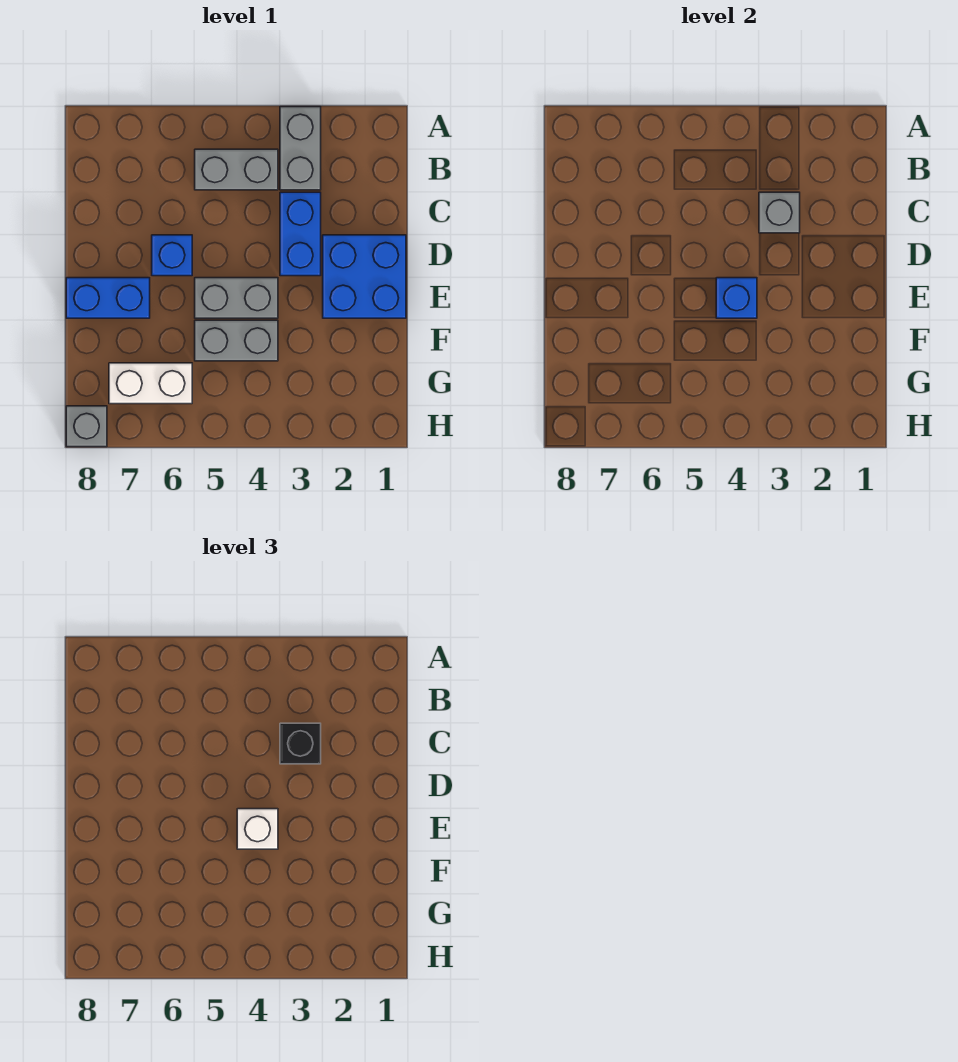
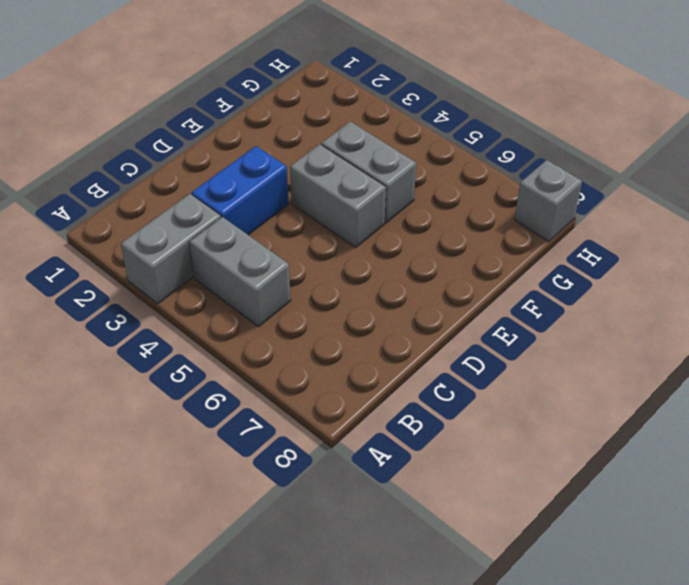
none -> blue brick D1:E2 level 1
none -> blue brick D6 level 1
none -> blue brick E7:E8 level 1

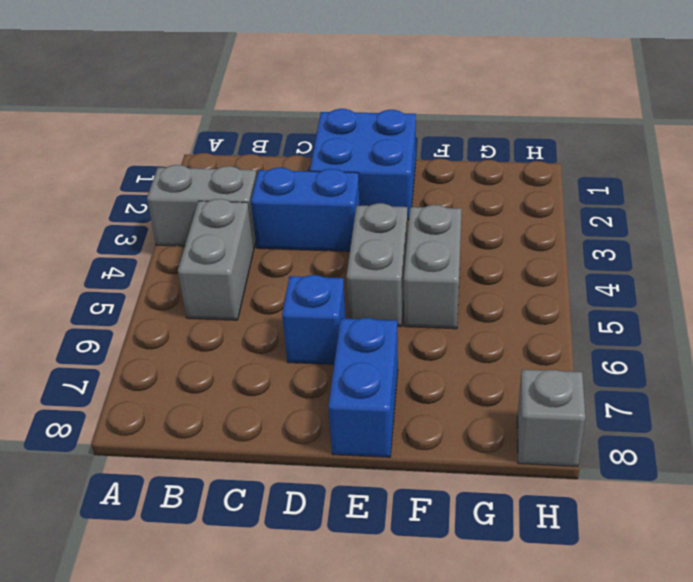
none -> white brick G6:G7 level 1
none -> grey brick C3 level 2
none -> blue brick E4 level 2

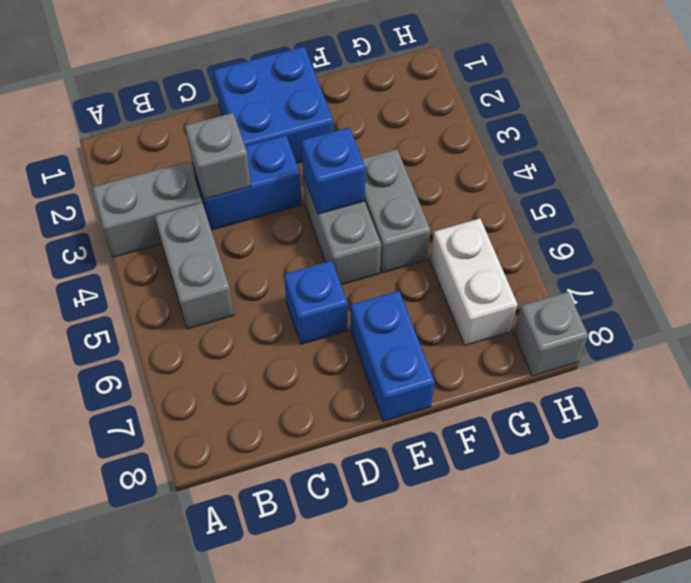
none -> black brick C3 level 3
none -> white brick E4 level 3

